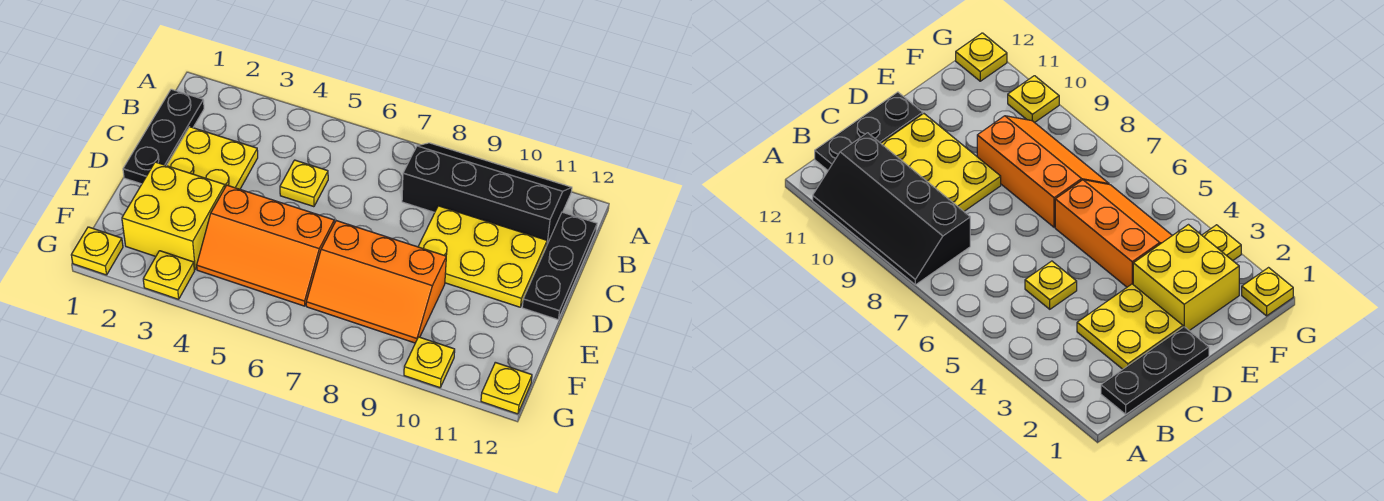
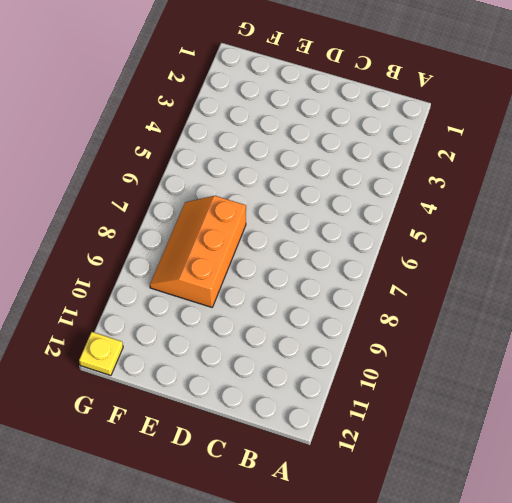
none -> black slope A8:B11 level 1 top B
none -> black plate B1:D1 level 1
none -> black plate B12:D12 level 1

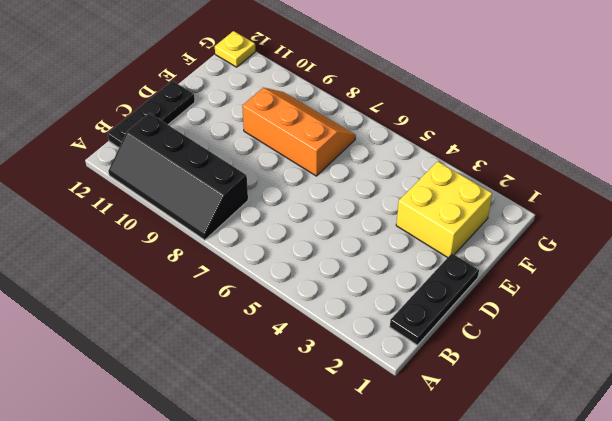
none -> yellow plate C2:D3 level 1
none -> yellow plate C5 level 1
none -> yellow plate C9:D11 level 1

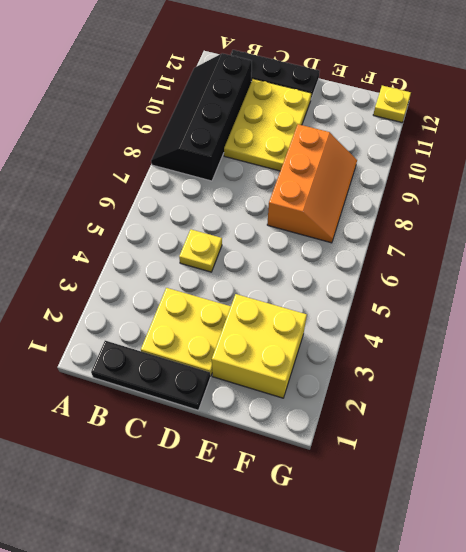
none -> orange slope E4:F6 level 1 top E
none -> yellow plate G1 level 1
none -> yellow plate G3 level 1

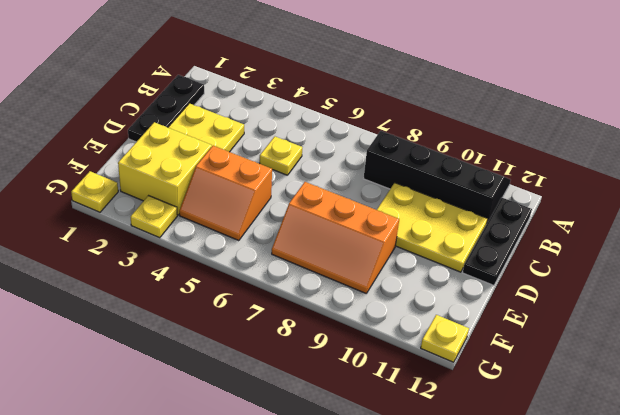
orange slope E4:F5 level 1 top E -> orange slope E4:F6 level 1 top E
none -> yellow plate G10 level 1

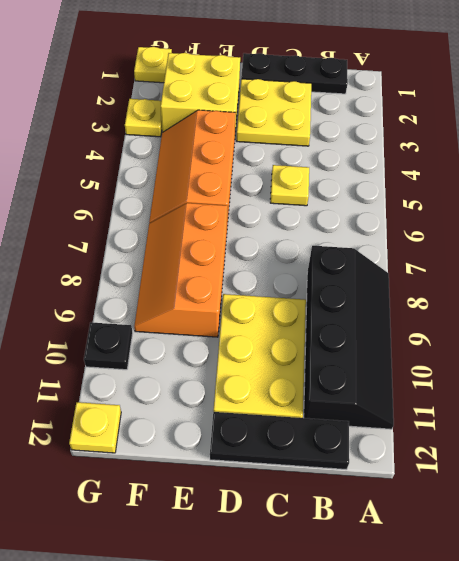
black plate G10 level 1 -> yellow plate G10 level 1

